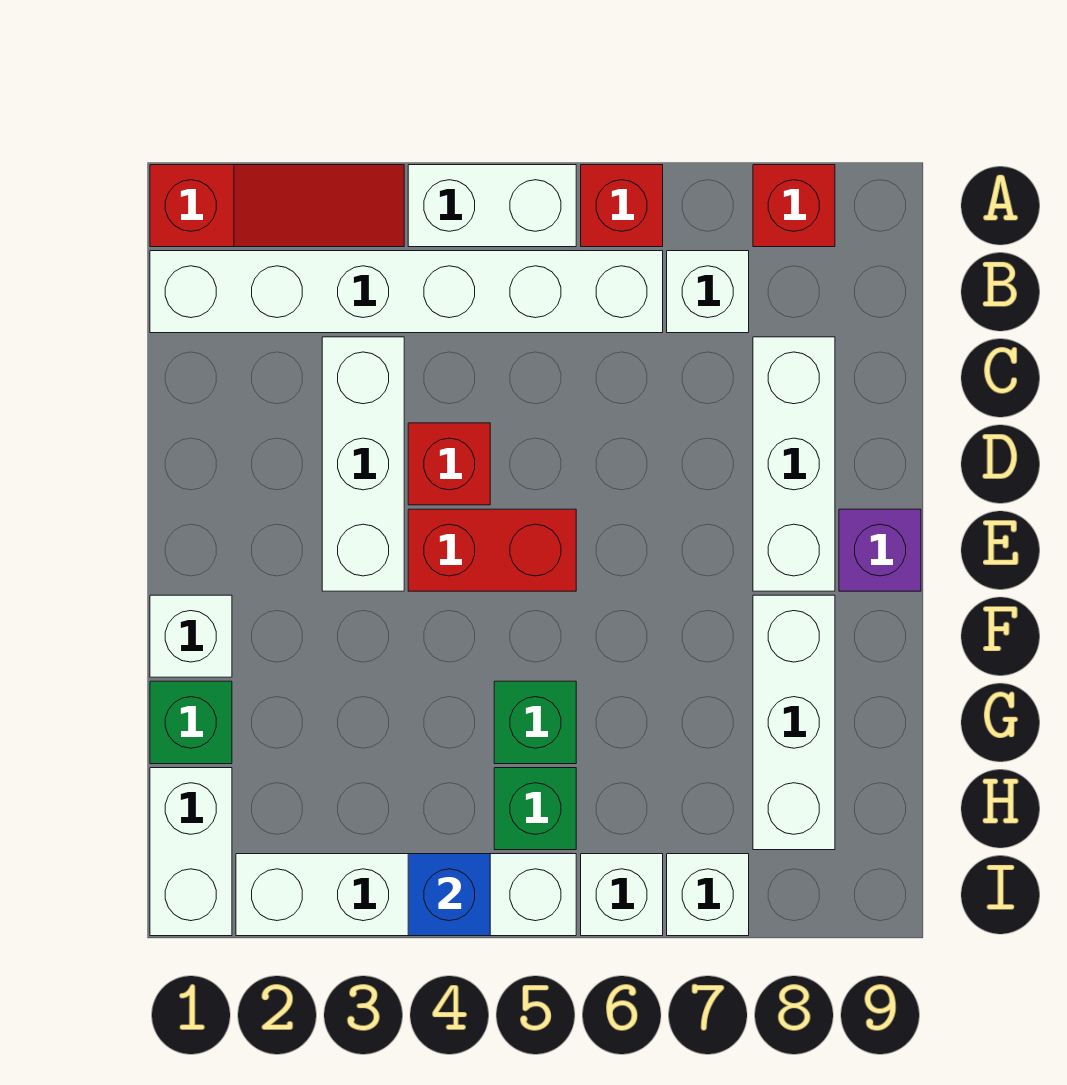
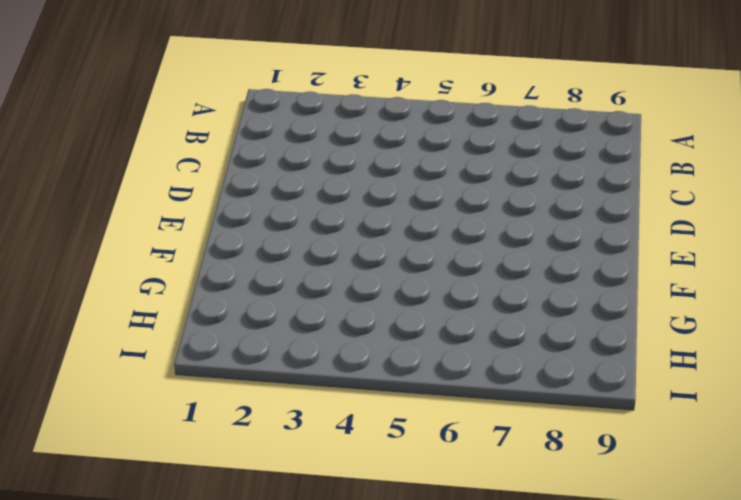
none -> red slope A1:A3 level 1 top 1
none -> white brick A4:A5 level 1
none -> red brick A6 level 1

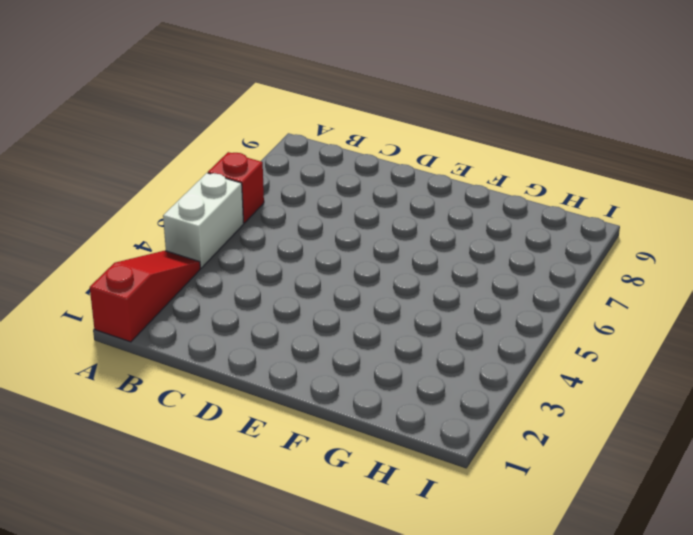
none -> red brick A8 level 1
none -> white brick B1:B6 level 1
none -> white brick B7 level 1

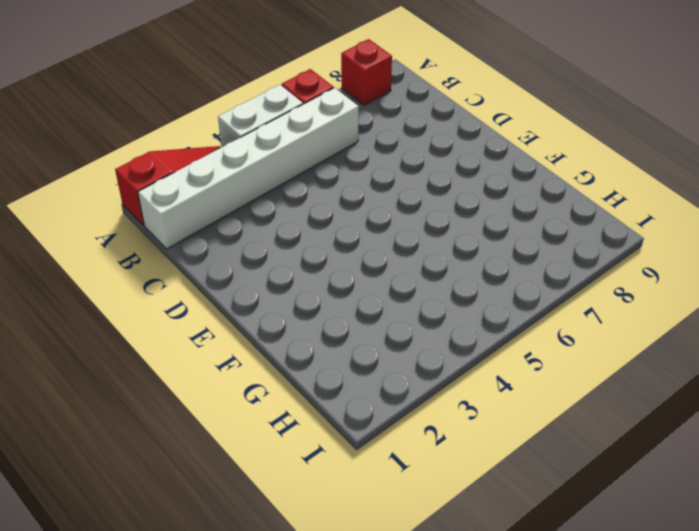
none -> white brick B7 level 1
none -> white brick C3:E3 level 1
none -> white brick C8:E8 level 1

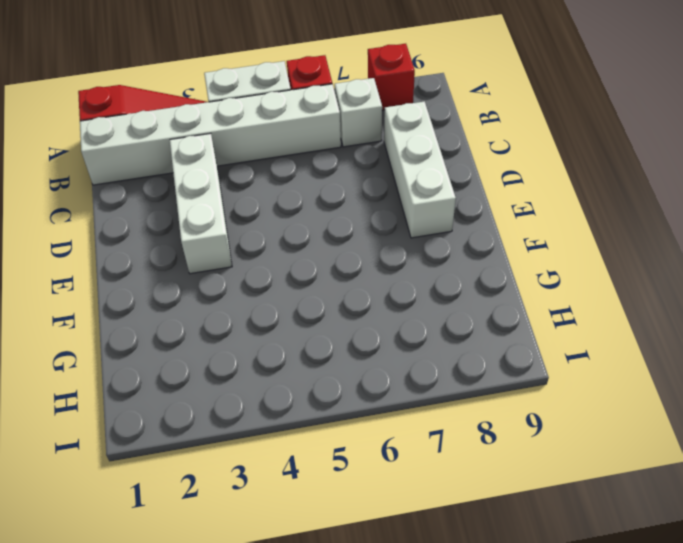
none -> red brick D4 level 1
none -> red brick E4:E5 level 1
none -> purple brick E9 level 1

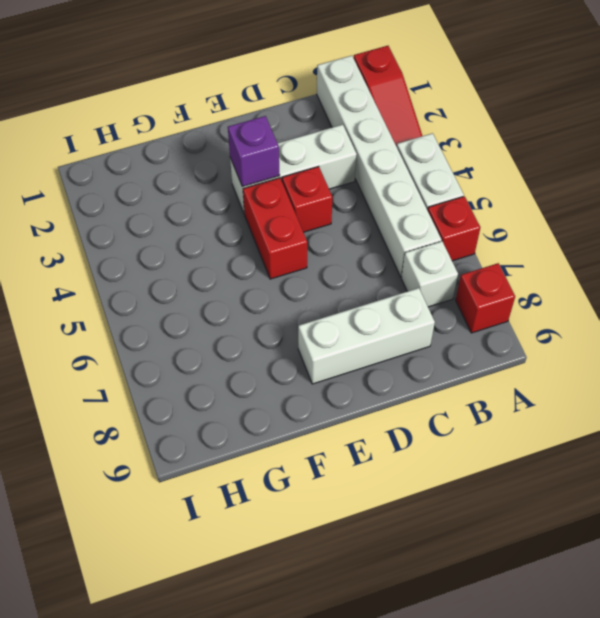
purple brick E3 level 2 -> purple brick E9 level 1
none -> white brick F1 level 1
none -> white brick F8:H8 level 1
none -> green brick G1 level 1

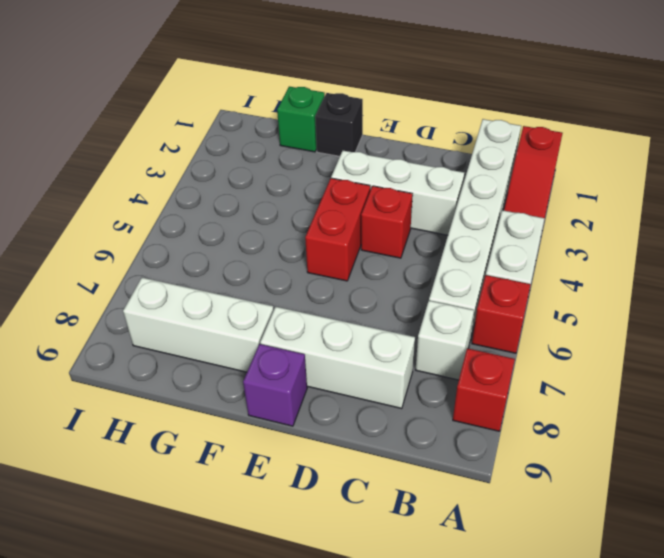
black brick F1 level 1 -> white brick F1 level 1
none -> green brick G5 level 1
none -> white brick H1:I1 level 1
none -> green brick H5 level 1

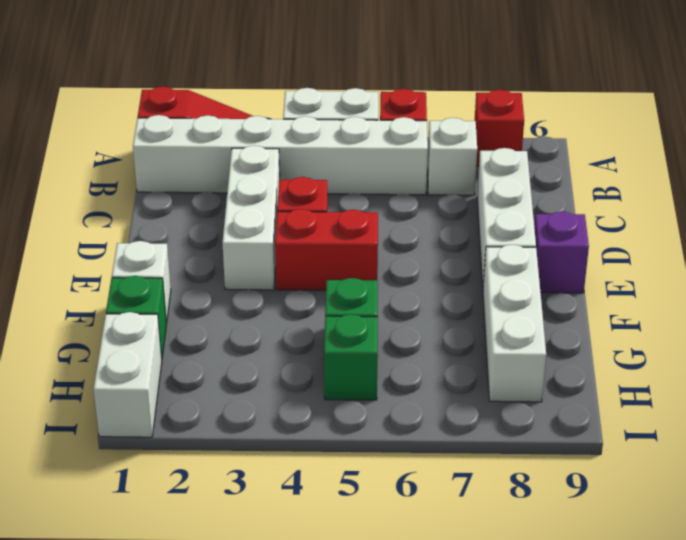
none -> white brick I2:I5 level 1
none -> white brick I6 level 1
none -> white brick I7 level 1

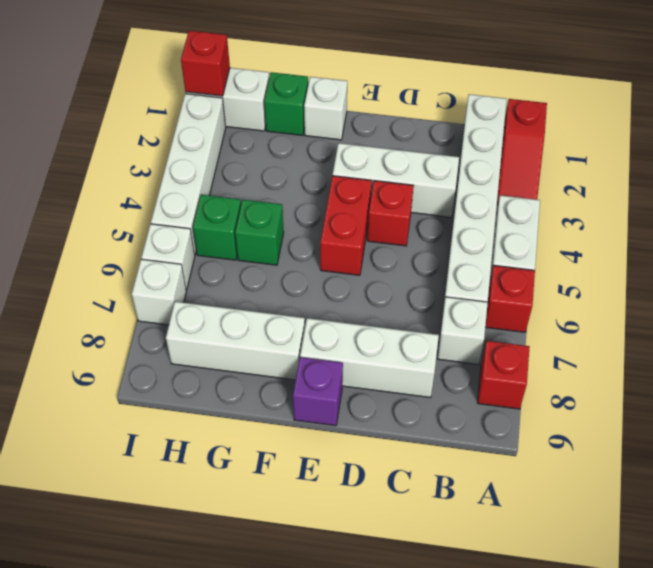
red brick I1 level 2 -> none
none -> blue brick I4 level 2

